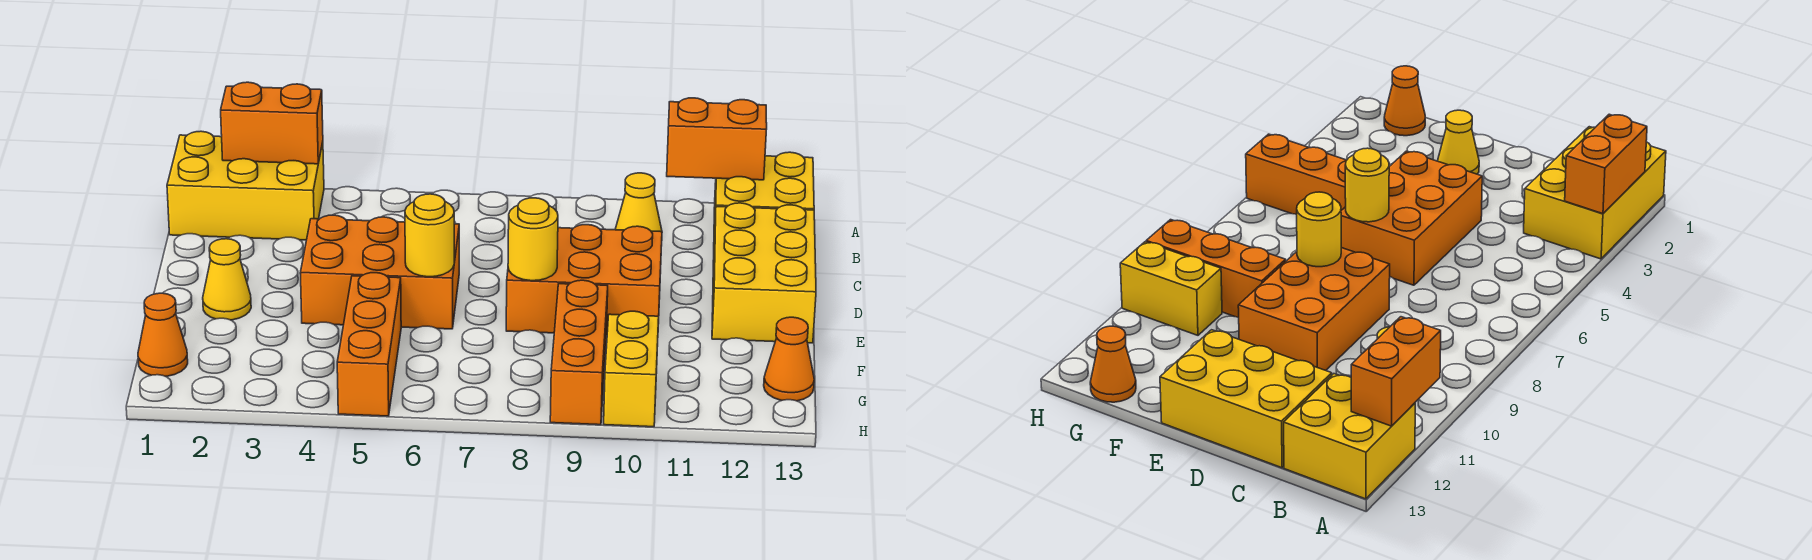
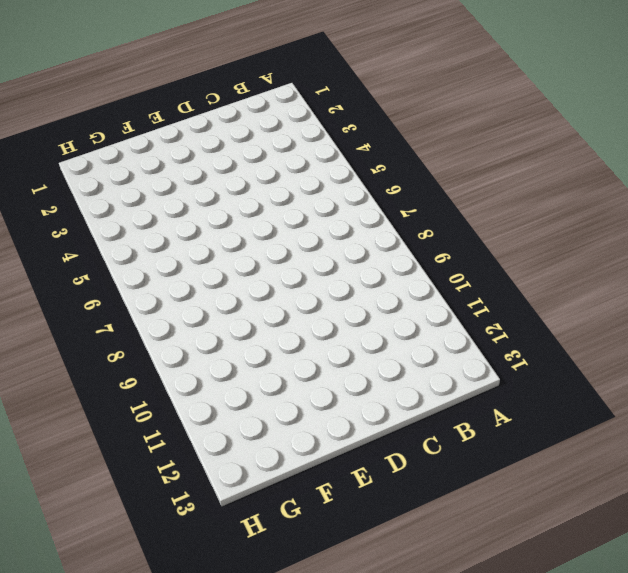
none -> yellow brick A1:B3 level 1
none -> yellow brick A12:B13 level 1
none -> yellow cone B10 level 1

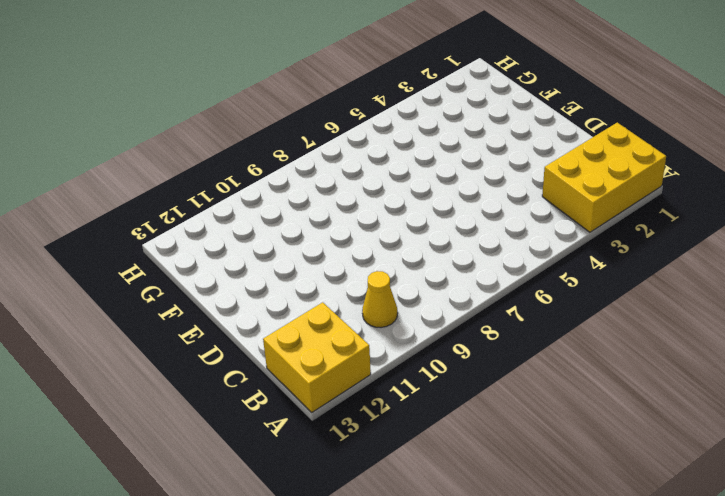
none -> yellow brick C12:E13 level 1
none -> orange brick D4:E6 level 1
none -> orange brick D8:E10 level 1

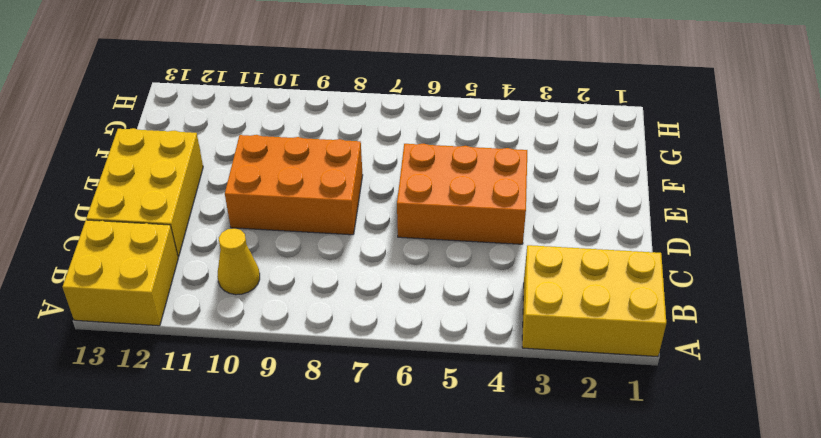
none -> yellow cone E2 level 1
none -> orange brick F5:H5 level 1
none -> orange brick F9:H9 level 1

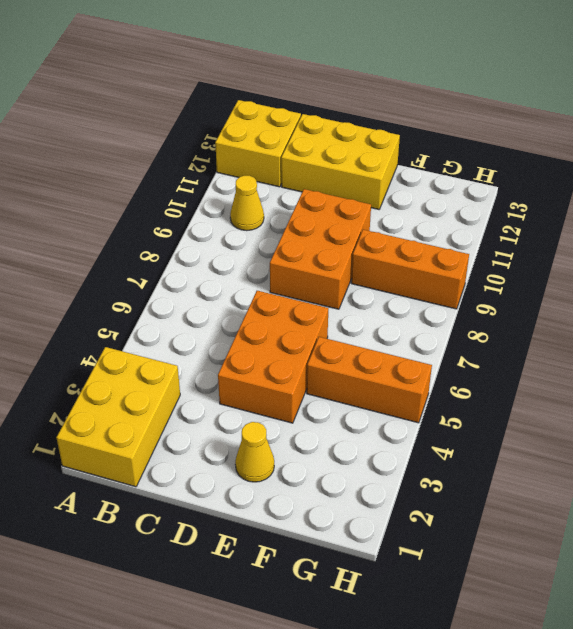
none -> orange cone G1 level 1
none -> yellow brick G10:H10 level 1
none -> orange cone G13 level 1

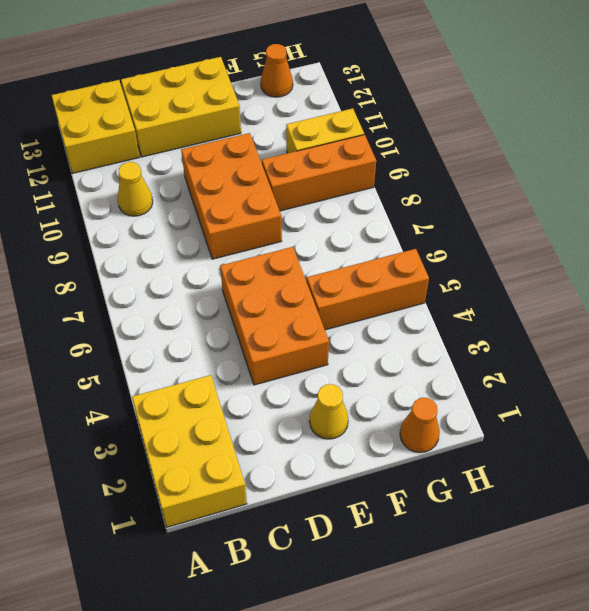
none -> orange brick A2:A3 level 2
none -> orange brick A11:A12 level 2
none -> yellow round brick E6 level 2

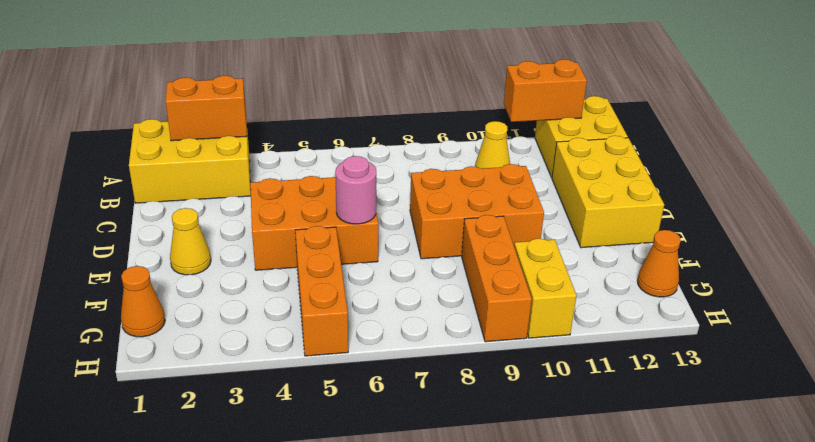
pink round brick E6 level 2 -> yellow round brick E6 level 2
none -> yellow round brick E8 level 2

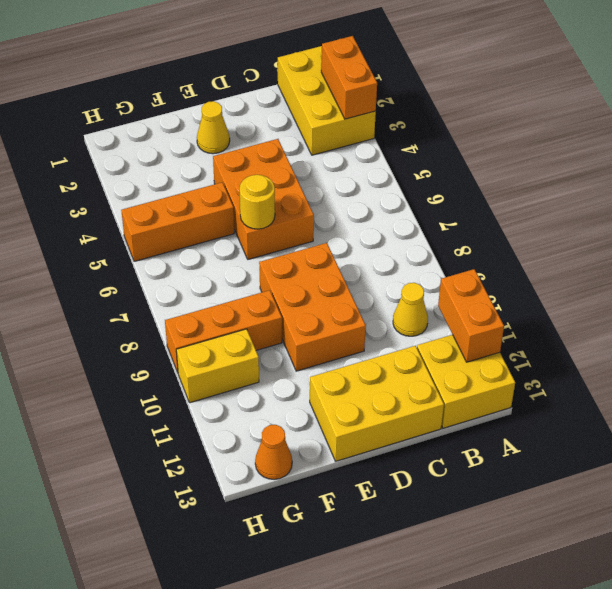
none -> orange cone G1 level 1
none -> yellow round brick E8 level 2

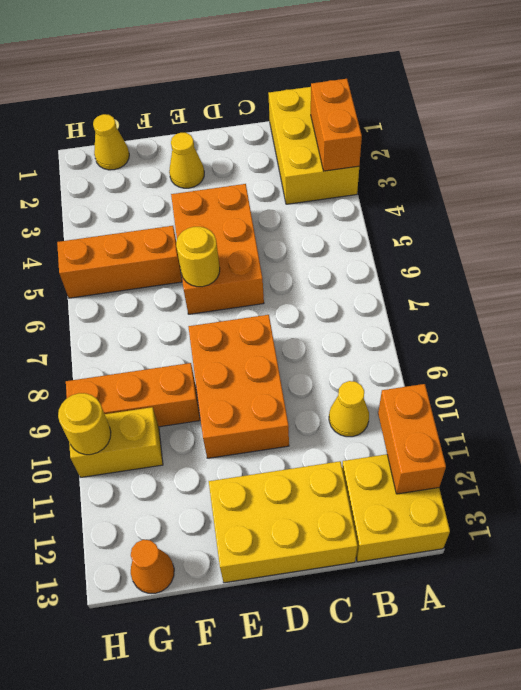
yellow cone G1 level 1 -> orange cone G1 level 1
yellow round brick H10 level 2 -> yellow round brick E8 level 2

